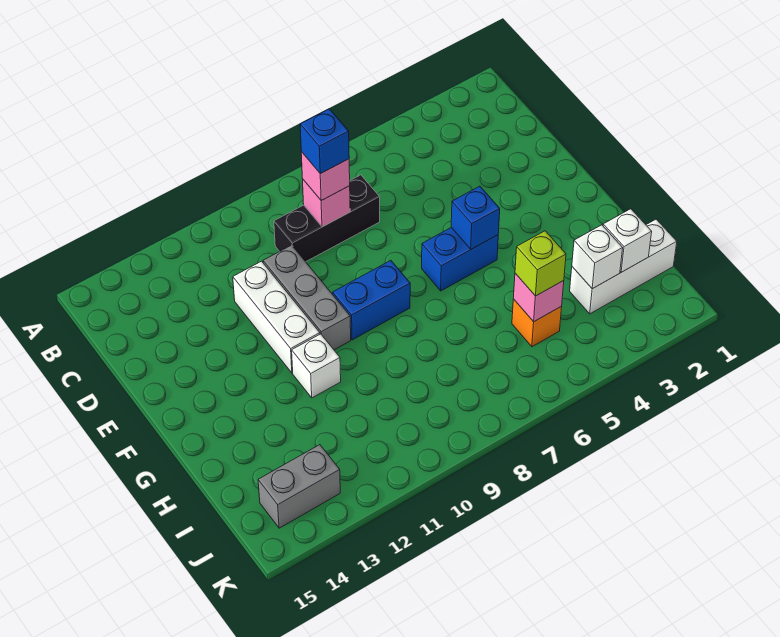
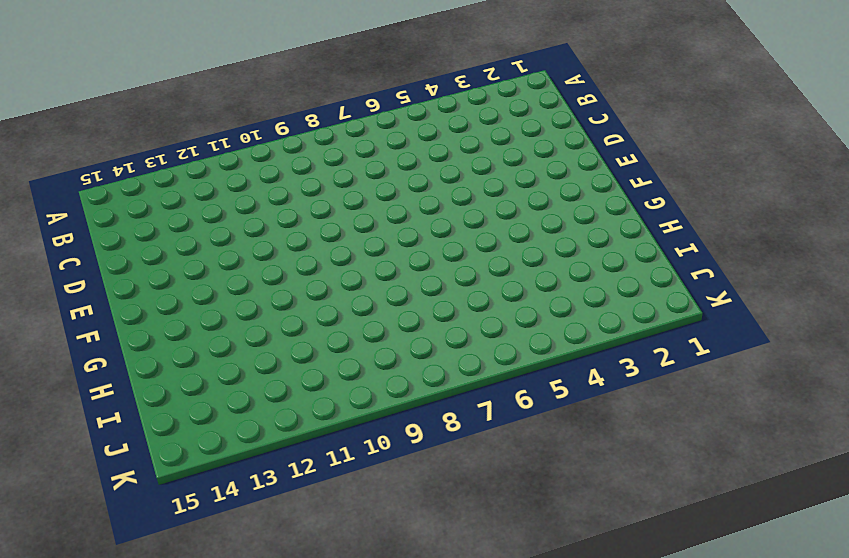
none -> black brick C7:C9 level 1
none -> grey brick D10:F10 level 1
none -> white brick D11:F11 level 1

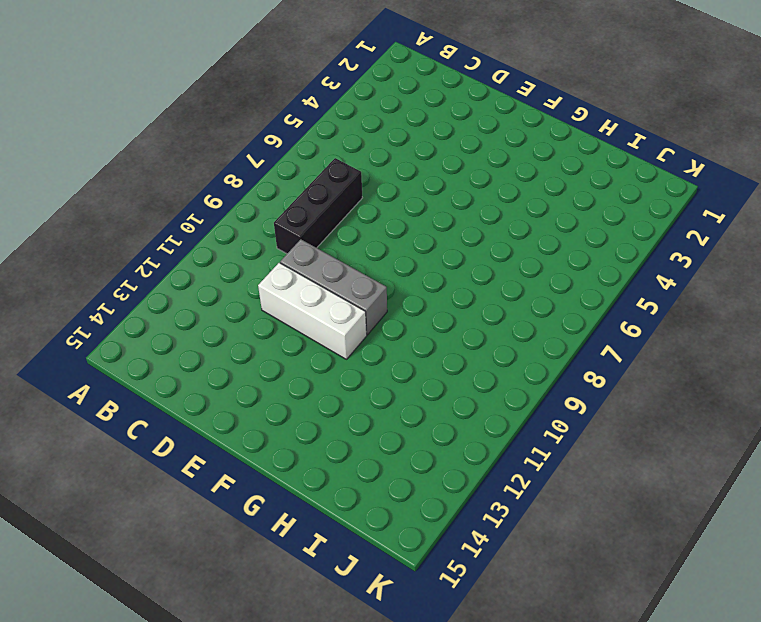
none -> blue brick F5:F6 level 1
none -> blue brick F8:F9 level 1
none -> white brick G11 level 1

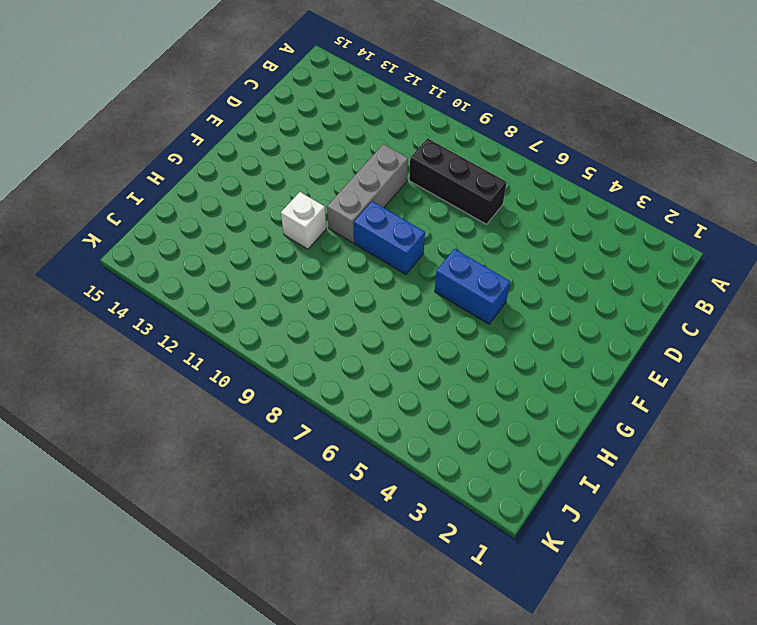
none -> white brick D11:F11 level 1
none -> white brick I1:I3 level 1
none -> orange brick I5 level 1

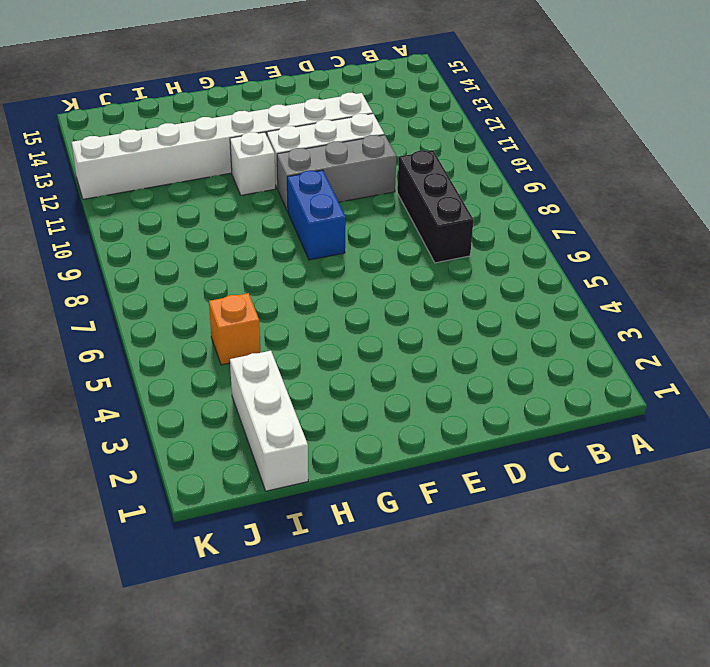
white brick D12:K12 level 1 -> none
none -> blue brick F5:F6 level 1
none -> grey brick J13:J14 level 1
none -> pink brick C8 level 2

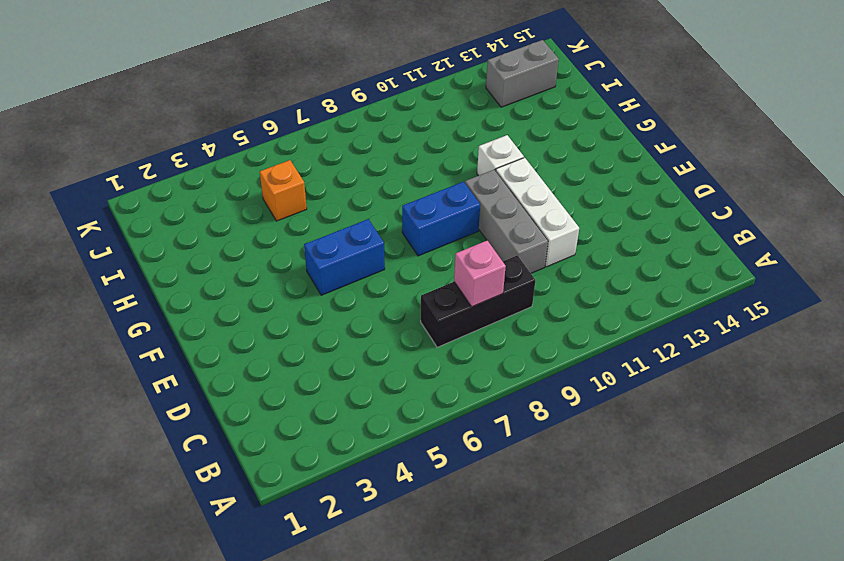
none -> white brick I1:I3 level 1
none -> blue brick F5 level 2
none -> white brick I2 level 2

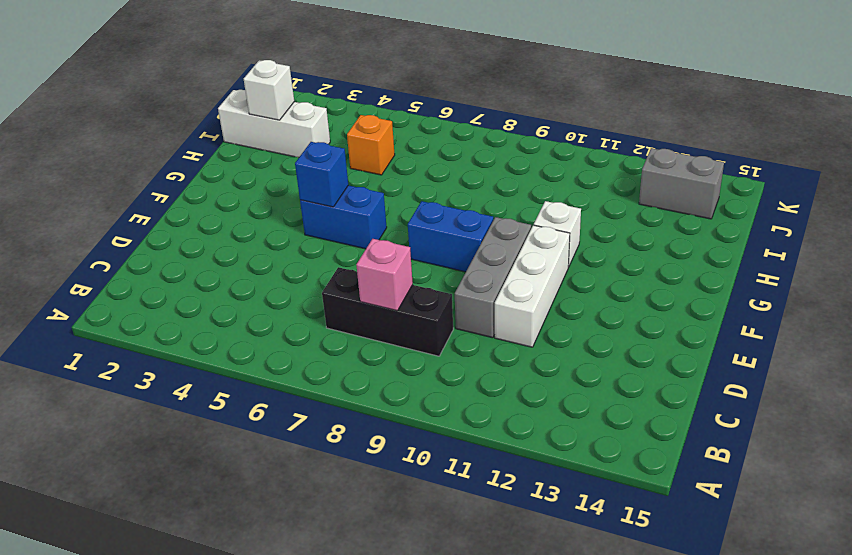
none -> white brick I3 level 2
none -> pink brick I5 level 2
none -> pink brick C8 level 3

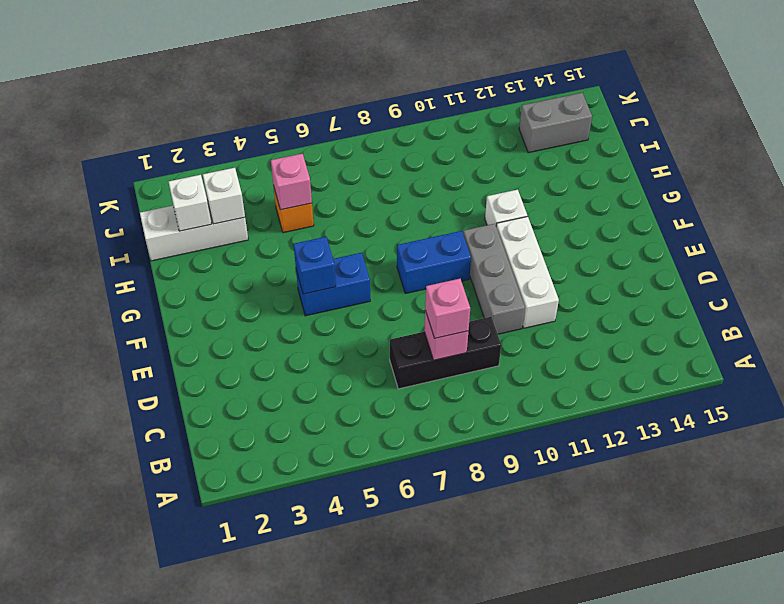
none -> lime brick I5 level 3
none -> blue brick C8 level 4

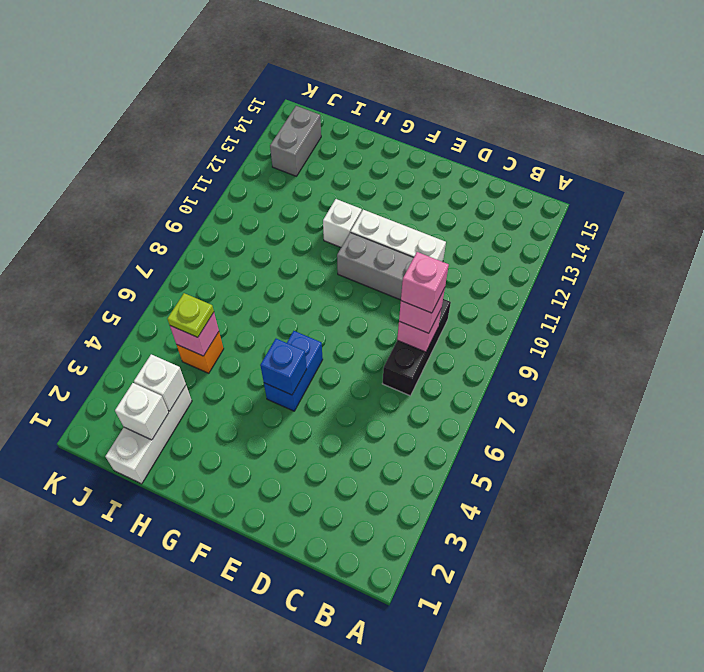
pink brick C8 level 4 -> blue brick C8 level 4
lime plate I5 level 3 -> lime brick I5 level 3
none -> blue brick F8:F9 level 1

